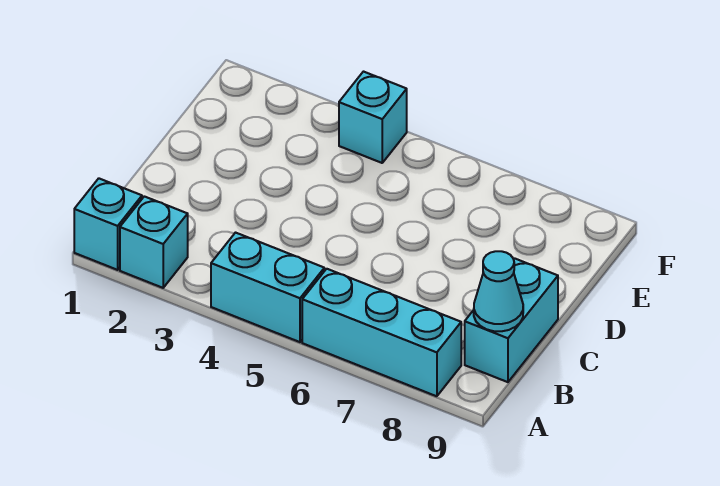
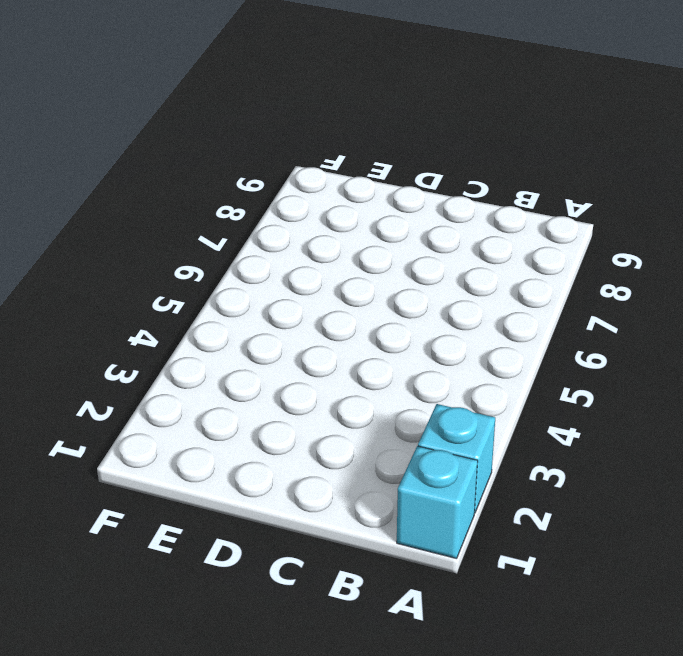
none -> cyan brick A4:A5 level 1
none -> cyan brick A6:A8 level 1

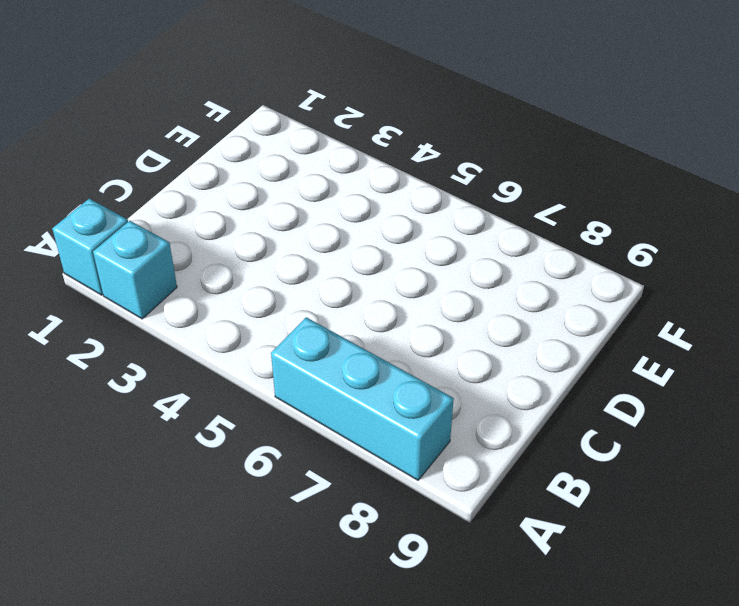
none -> cyan brick A4:A5 level 1
none -> cyan brick B9:C9 level 1

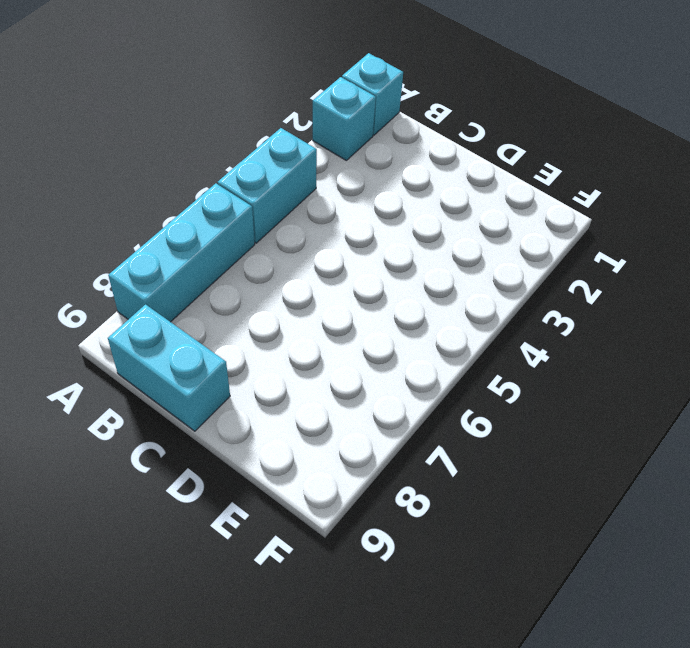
none -> cyan brick F4 level 1
none -> cyan cone B9 level 2

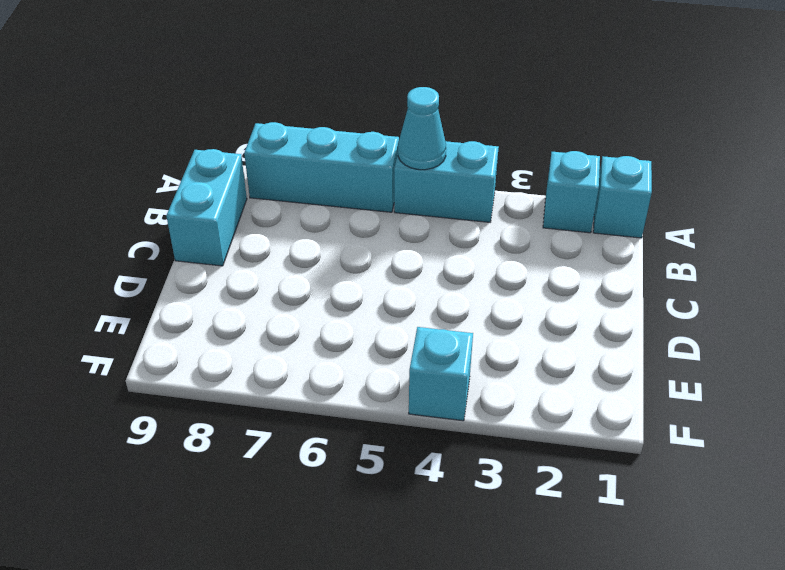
cyan cone A5 level 2 -> cyan cone B9 level 2

